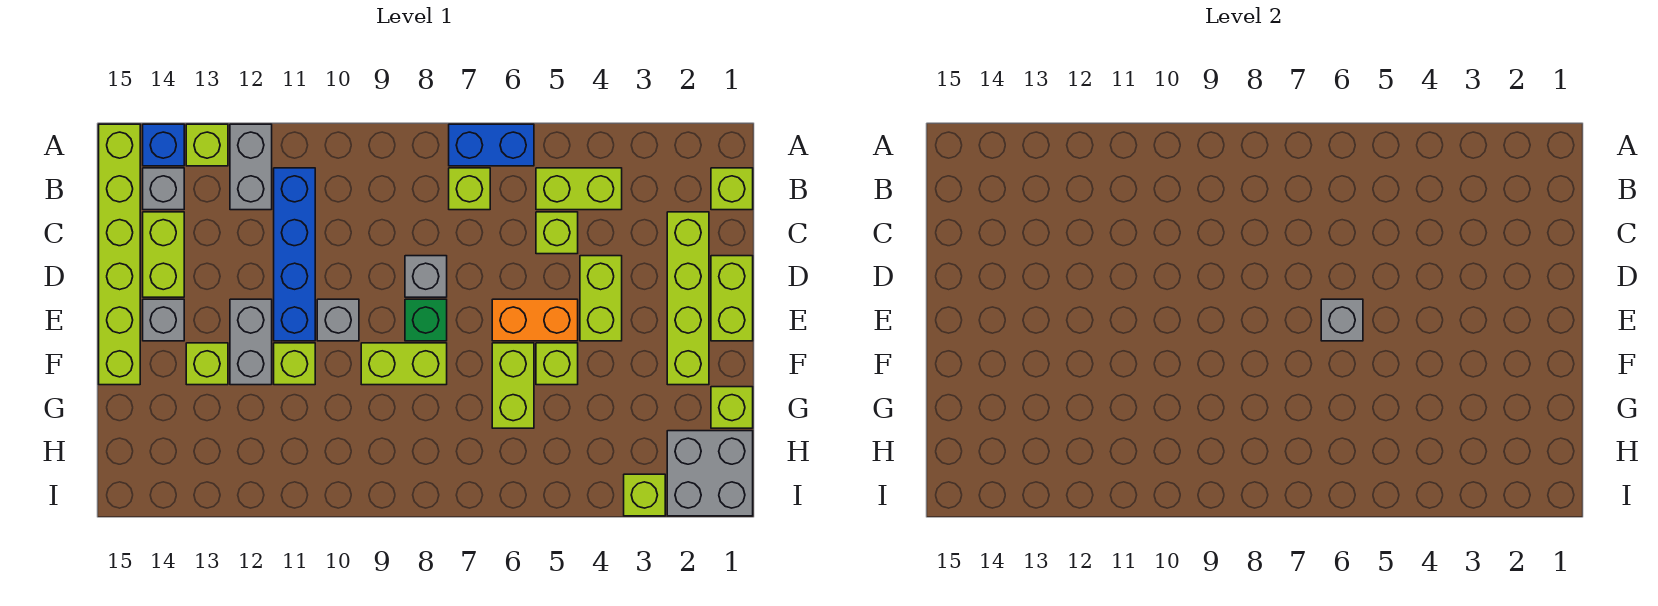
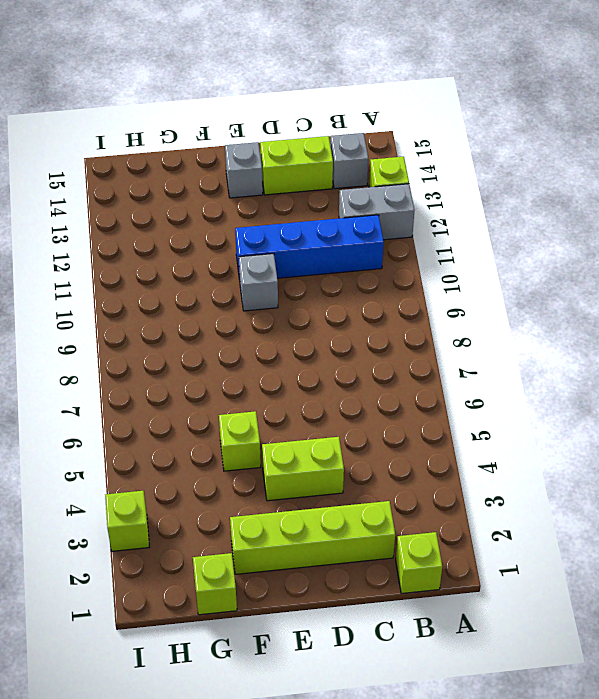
none -> blue brick A6:A7 level 1
none -> blue brick A14 level 1
none -> lime brick A15:F15 level 1
none -> lime brick B4:B5 level 1

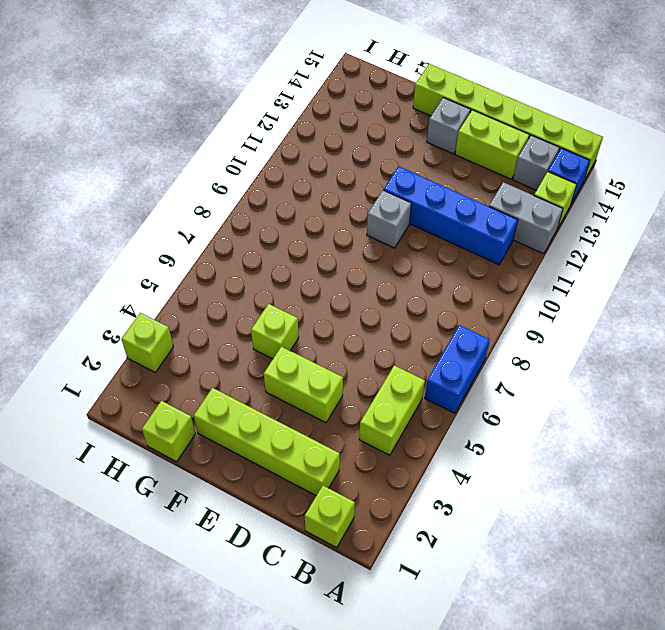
none -> lime brick B7 level 1
none -> lime brick C5 level 1
none -> lime brick D1:E1 level 1
none -> grey brick D8 level 1

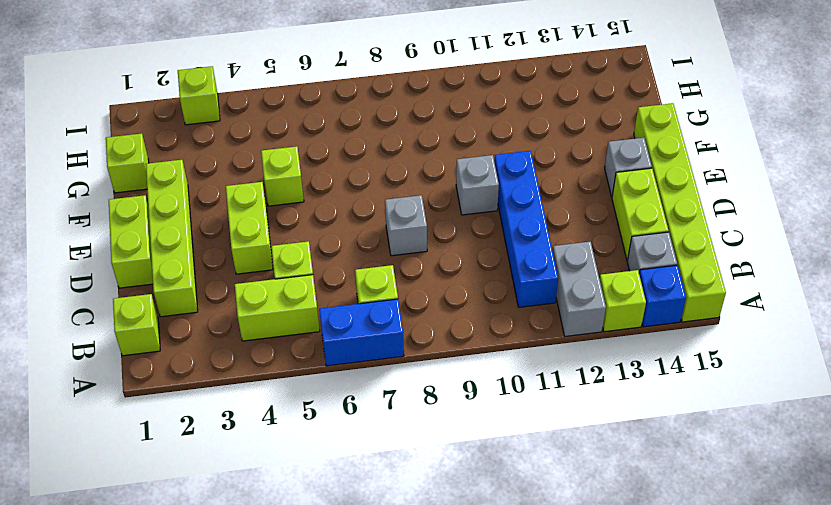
none -> orange brick E5:E6 level 1
none -> green brick E8 level 1
none -> grey brick E12:F12 level 1
none -> lime brick F6:G6 level 1

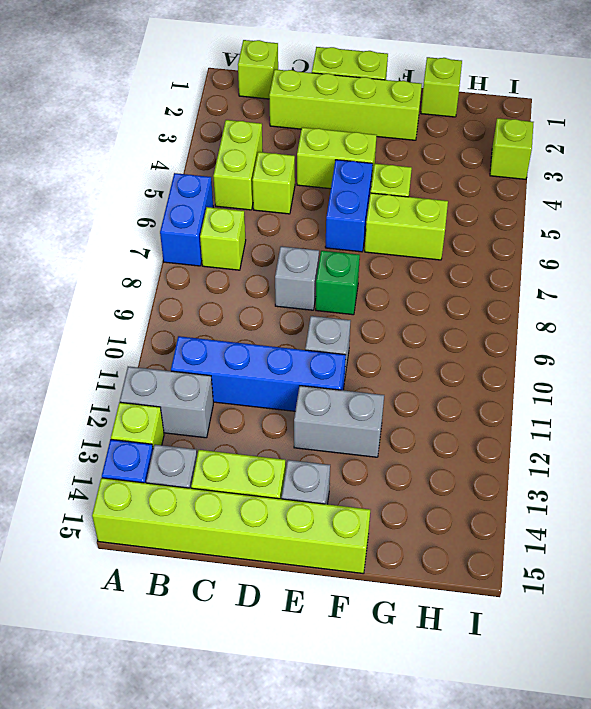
blue brick E5:E6 level 1 -> orange brick E5:E6 level 1
none -> lime brick F8:F9 level 1
none -> lime brick F11 level 1
none -> lime brick F13 level 1
none -> grey brick H1:I2 level 1

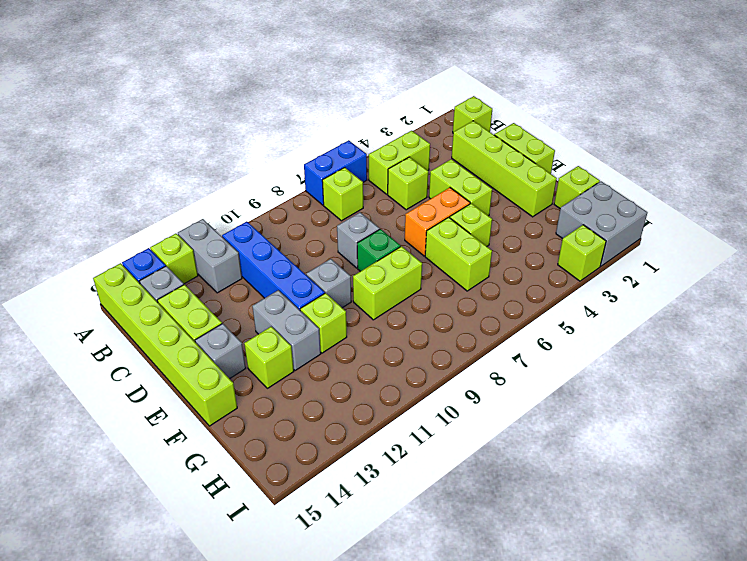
none -> grey brick E6 level 2

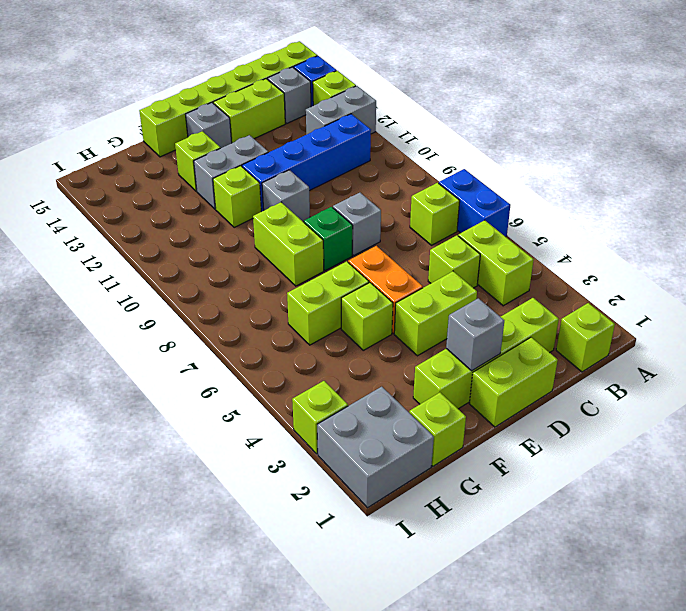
grey brick E2 level 2 -> grey brick E6 level 2

